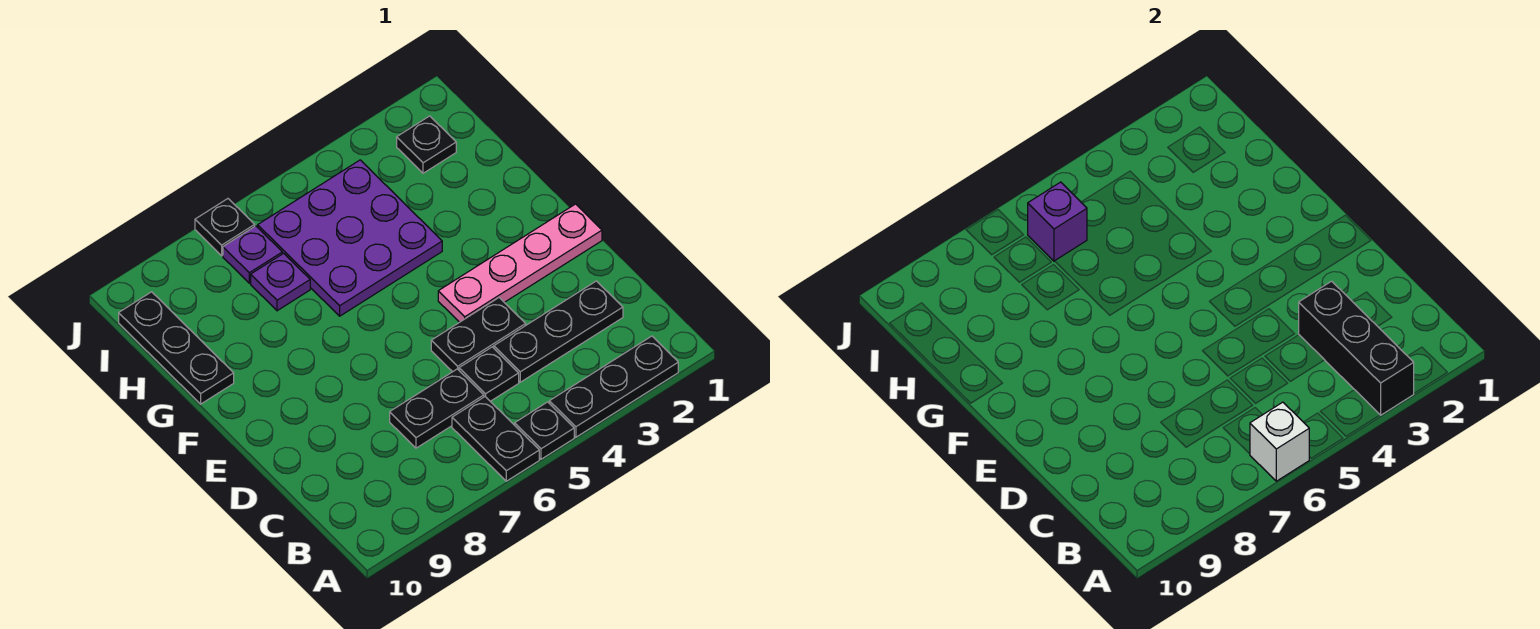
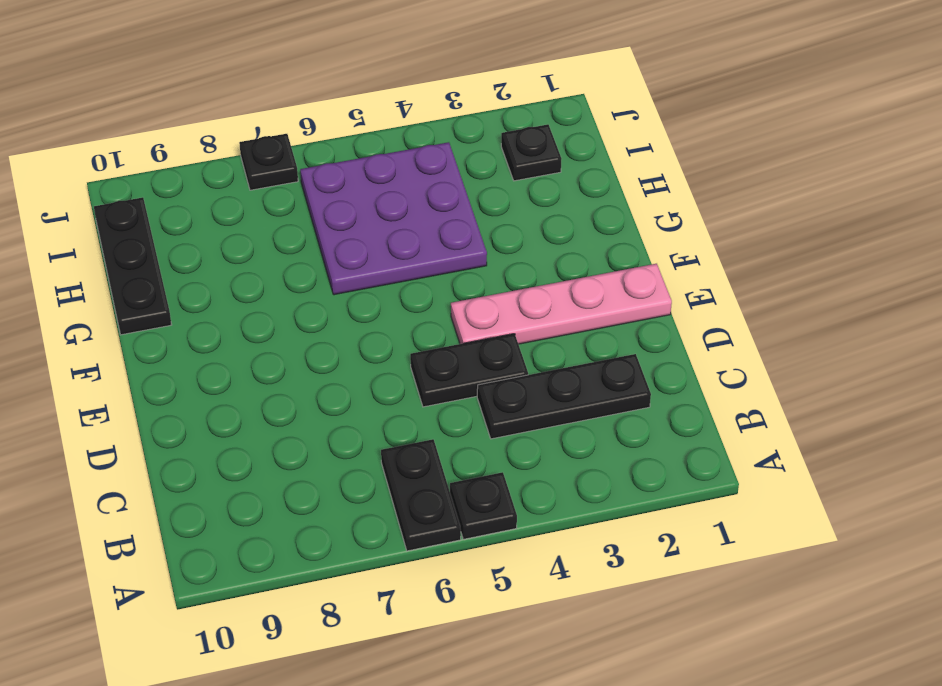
none -> black plate A2:A4 level 1
none -> black plate C5 level 1
none -> black plate C6:C7 level 1

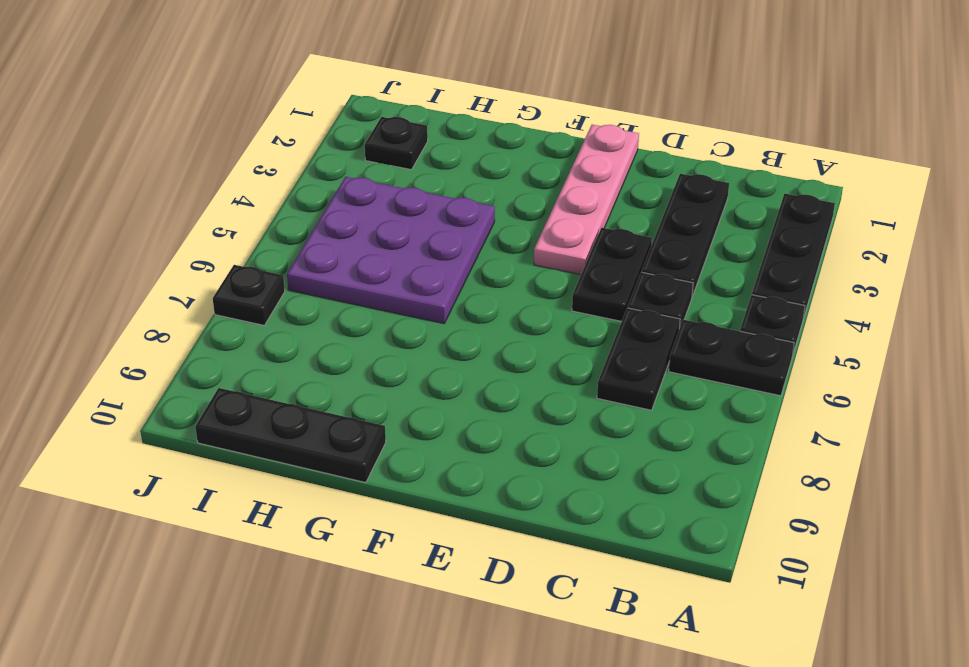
none -> purple plate H7 level 1
none -> purple plate I7 level 1
none -> black brick A3:C3 level 2

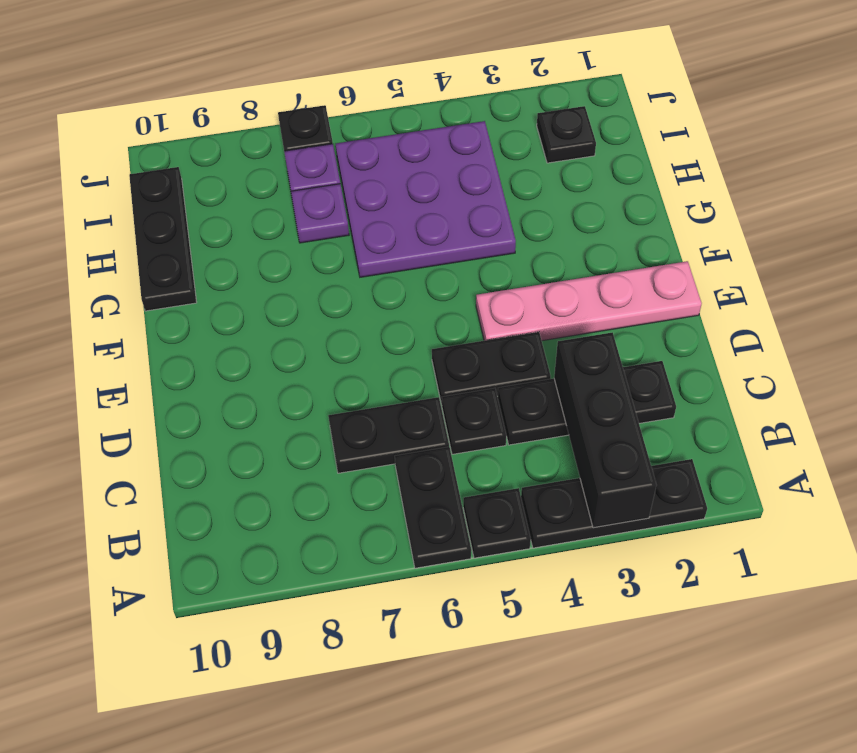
none -> white brick A6 level 2
none -> purple brick I6 level 2

